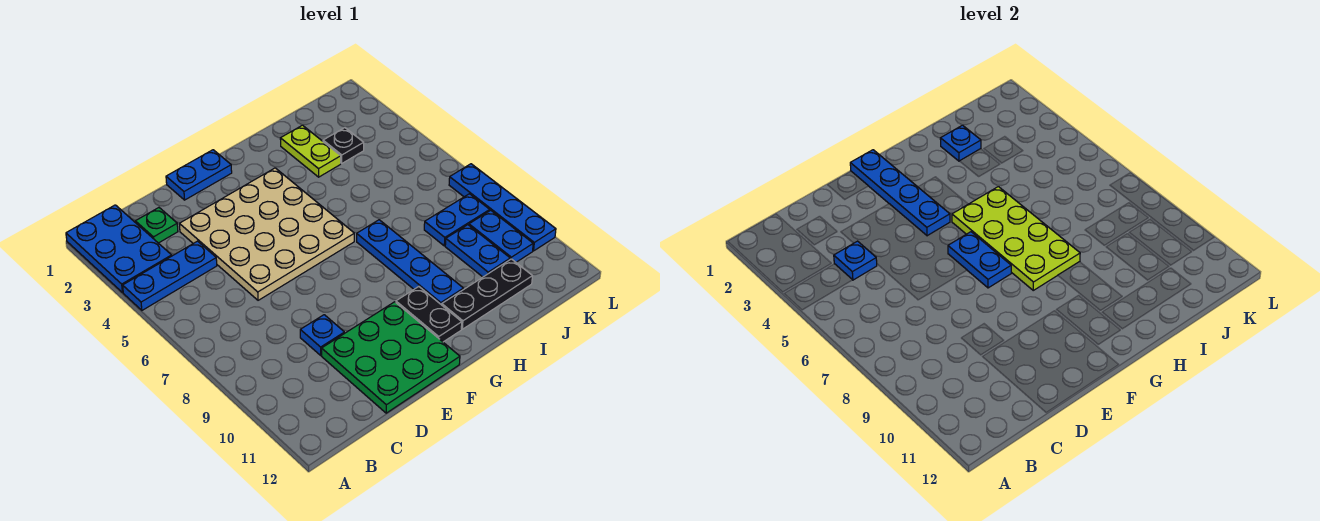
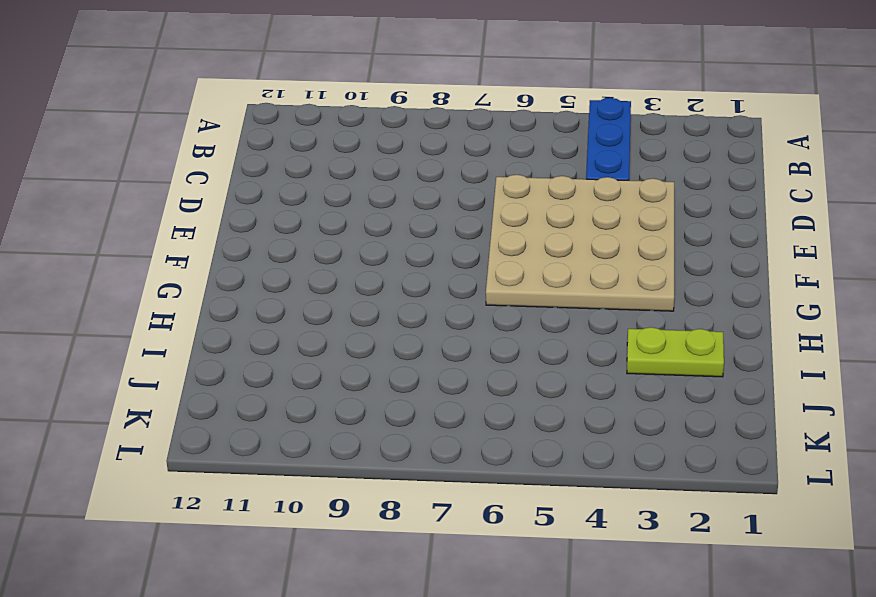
none -> blue plate A1:B3 level 1
none -> green plate C2 level 1
none -> blue plate D9 level 1

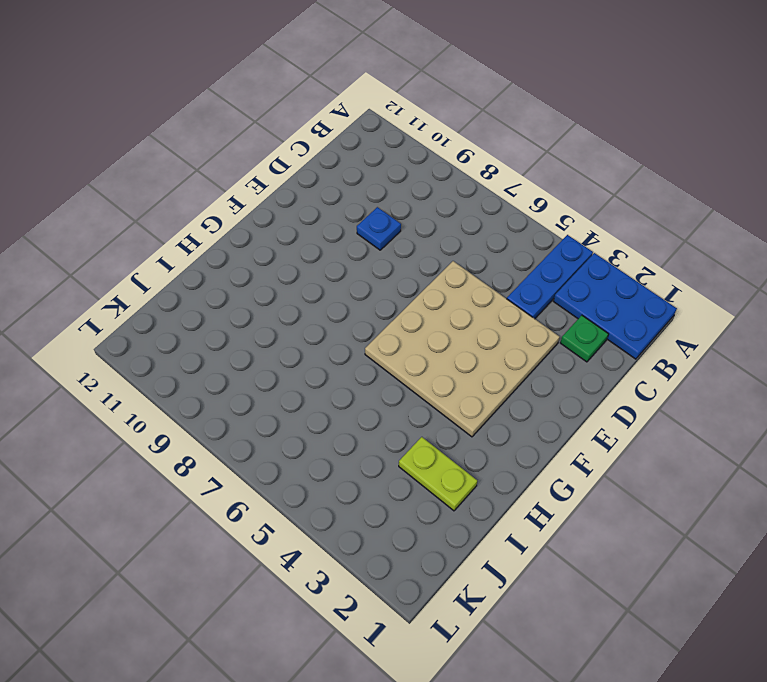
none -> green plate D10:F12 level 1
none -> blue plate E1:F1 level 1
none -> black plate G10:G11 level 1

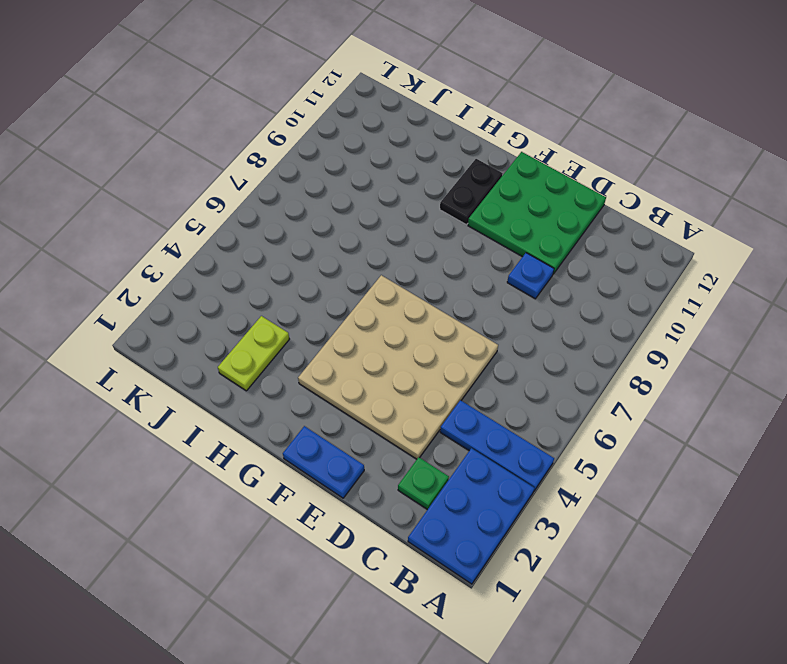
none -> blue plate H7:H10 level 1
none -> black plate H11:J11 level 1
none -> black plate J3 level 1

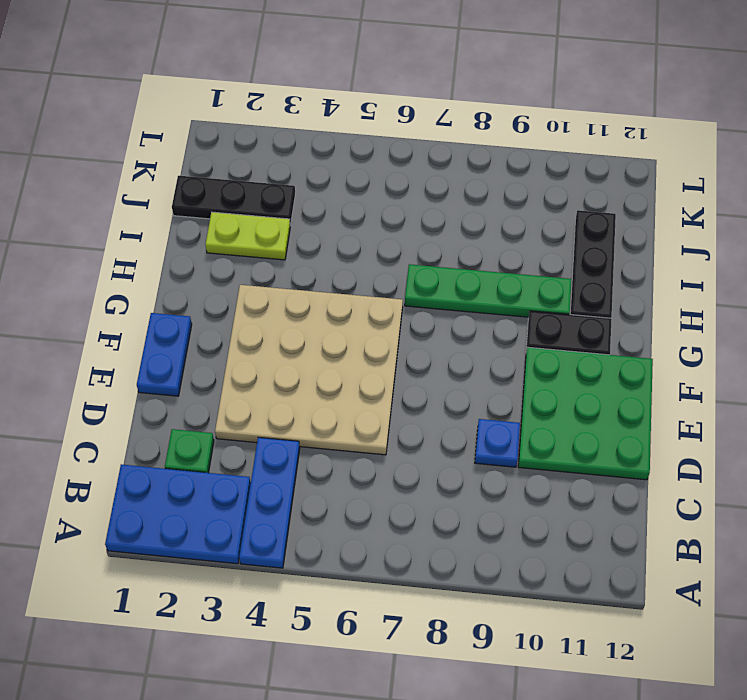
green plate H7:H10 level 1 -> blue plate H7:H10 level 1
black plate J1:J3 level 1 -> black plate J3 level 1
none -> blue plate J8:K8 level 1
none -> blue plate J9:J10 level 1
none -> blue plate K9:K10 level 1

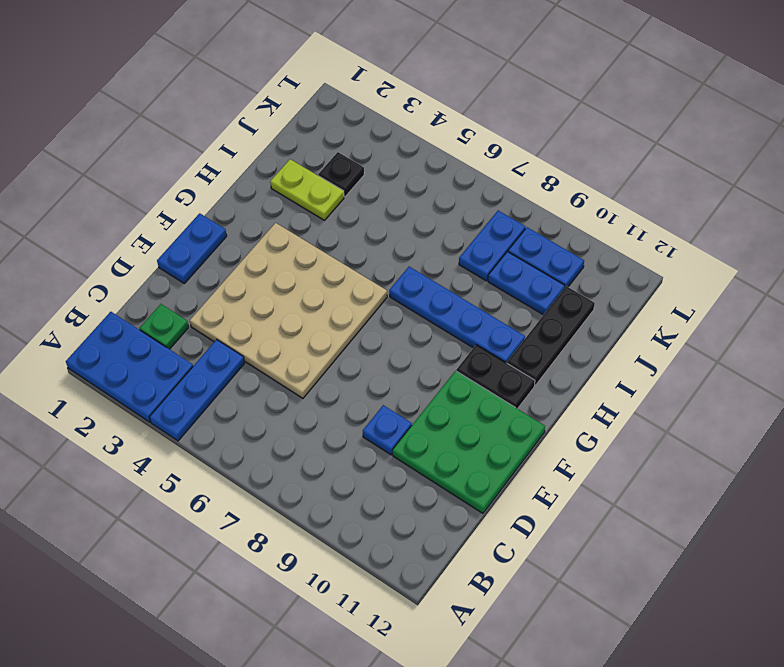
none -> blue plate L7:L10 level 1
none -> blue plate C4 level 2
none -> blue plate F1:F4 level 2

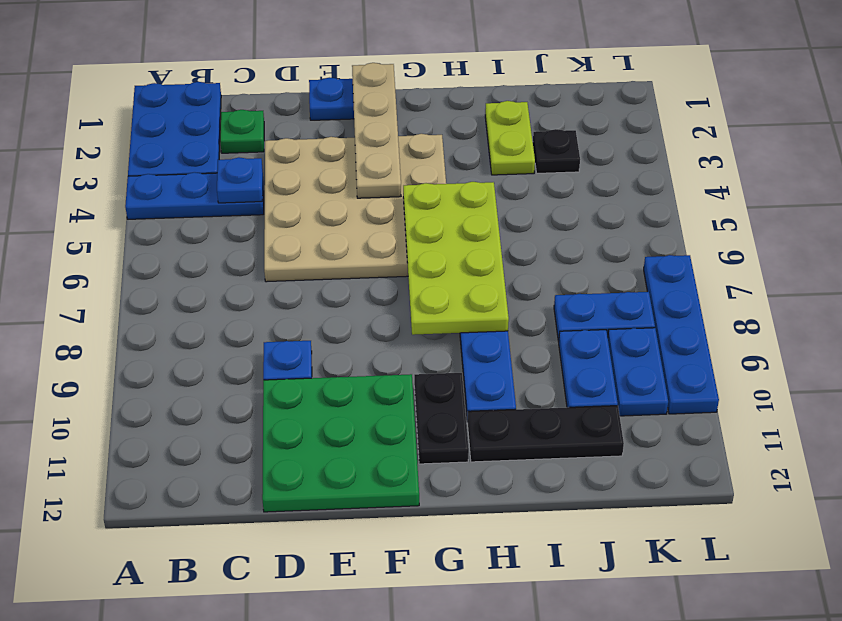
tan plate F1:F4 level 2 -> blue plate F1:F4 level 2
none -> blue plate F6:F7 level 2
none -> blue plate I2 level 2

